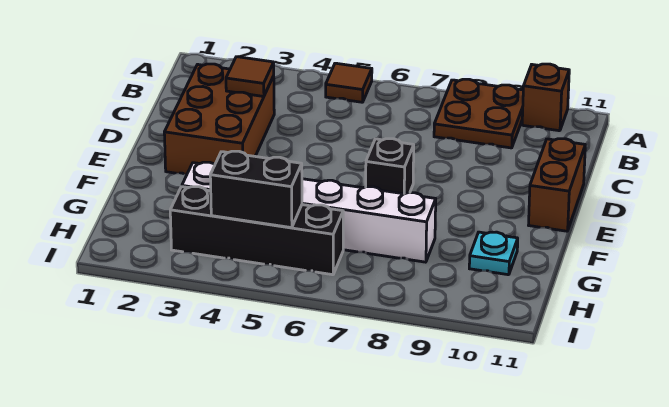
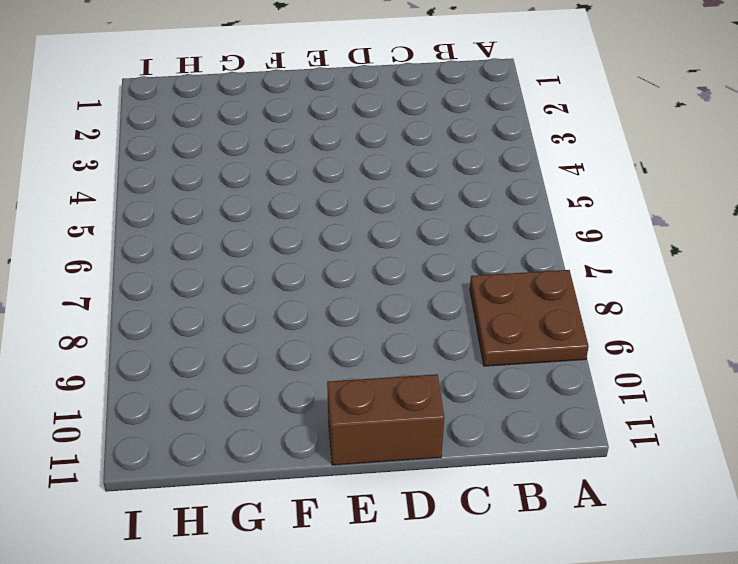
none -> brown tile A5 level 1
none -> brown brick A10 level 1

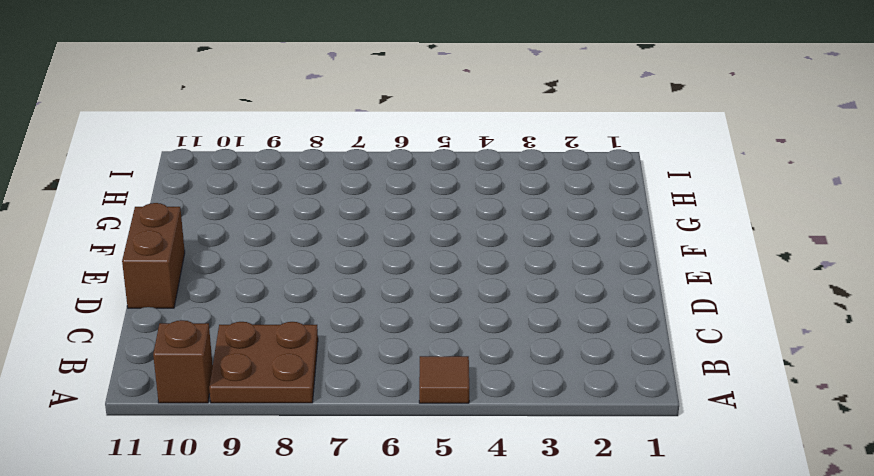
none -> brown brick C2:E3 level 1
none -> black brick E7 level 1

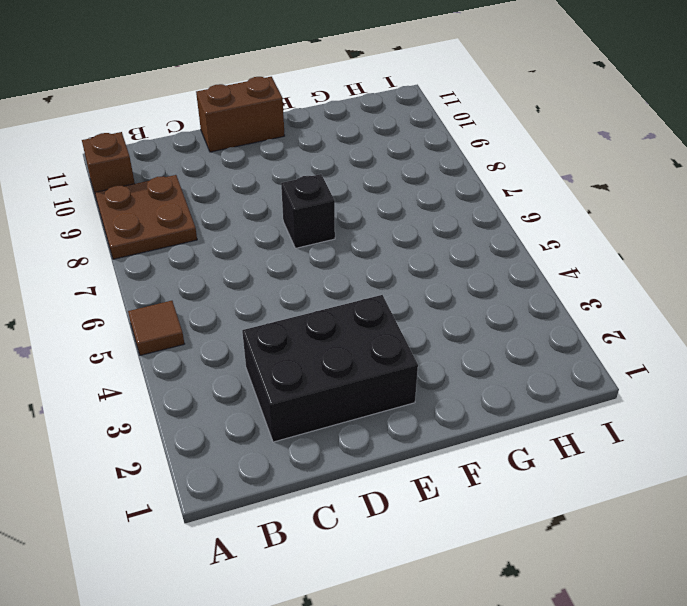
black brick C2:E3 level 1 -> brown brick C2:E3 level 1
none -> white brick G3:G8 level 1
none -> cyan plate G10 level 1

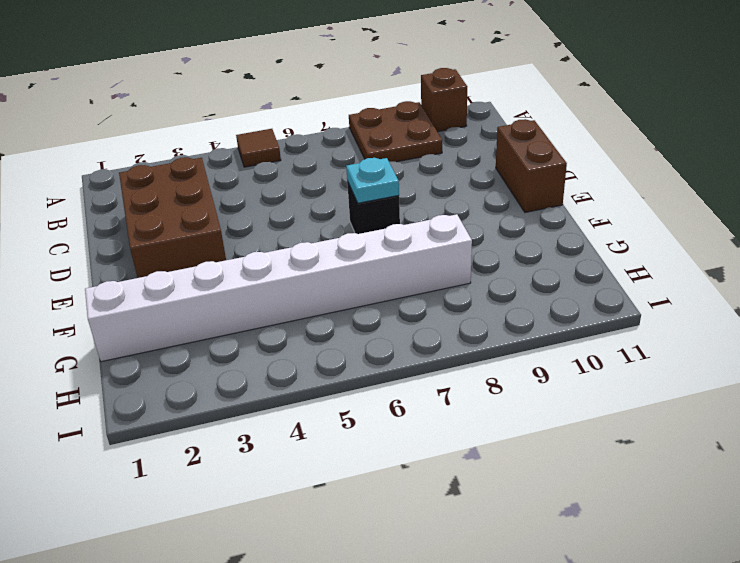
cyan plate E7 level 2 -> cyan plate G10 level 1
white brick G1:G8 level 1 -> white brick G3:G8 level 1
none -> black brick H3:H6 level 1
none -> brown tile C3 level 2

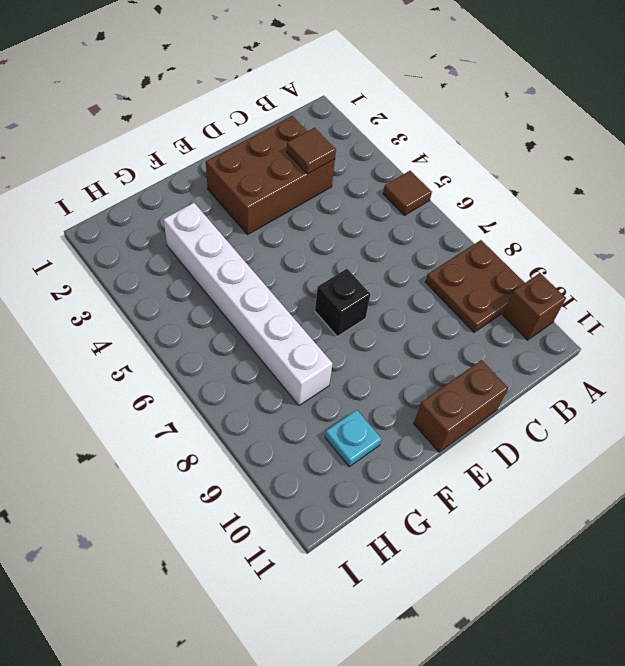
none -> black brick H3:H6 level 1
none -> black brick H4:H5 level 2

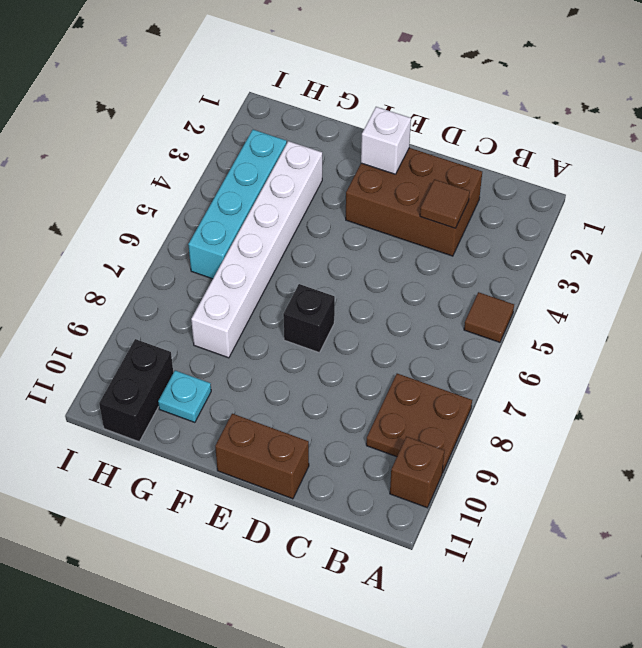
white brick E2 level 2 -> none
cyan brick H3:H6 level 1 -> black brick H3:H6 level 1
black brick H10:H11 level 1 -> black brick H4:H5 level 2

